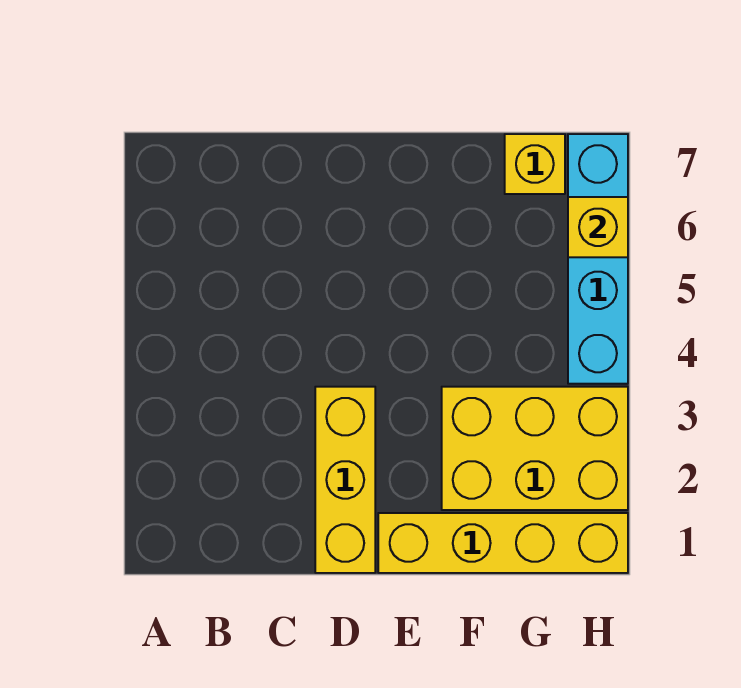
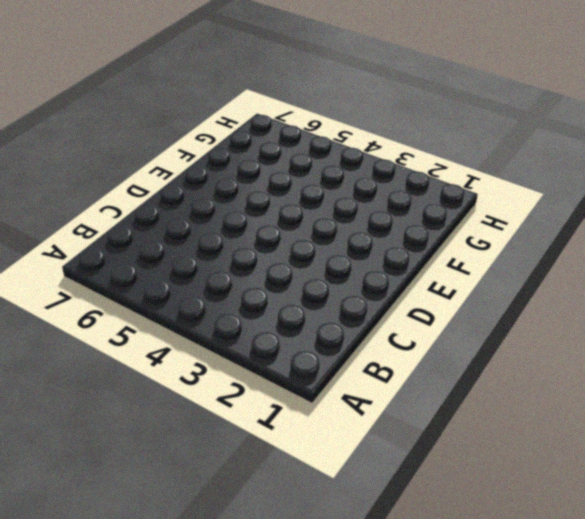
none -> yellow brick D1:D3 level 1
none -> yellow brick E1:H1 level 1

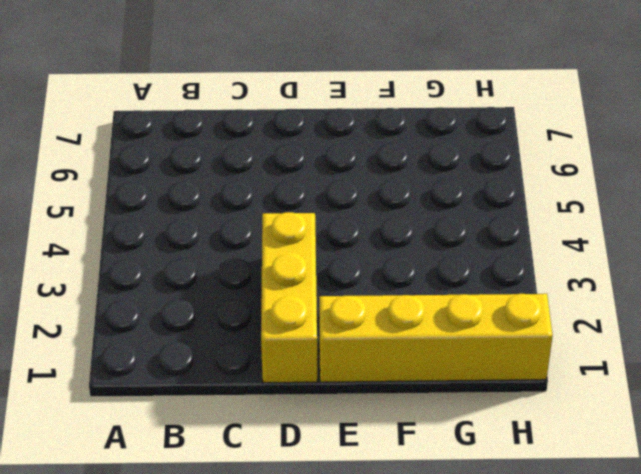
none -> yellow brick F2:H3 level 1
none -> yellow brick G7 level 1

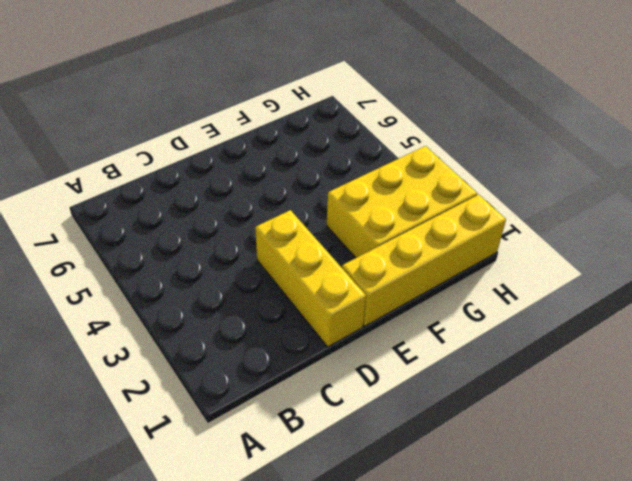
none -> yellow brick G7 level 1
none -> cyan brick H4:H7 level 1

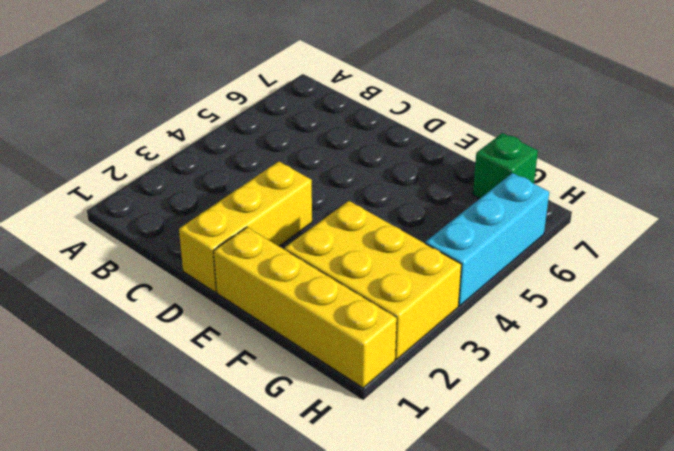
green brick G7 level 1 -> yellow brick G7 level 1
cyan brick H4:H6 level 1 -> cyan brick H4:H7 level 1
none -> yellow brick H6 level 2

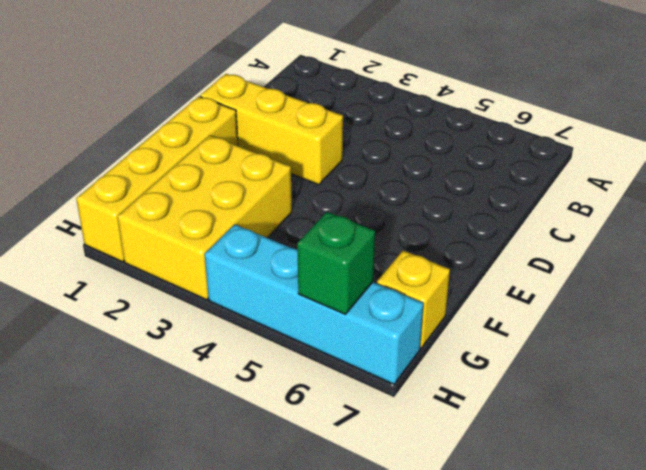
green brick H6 level 2 -> yellow brick H6 level 2

